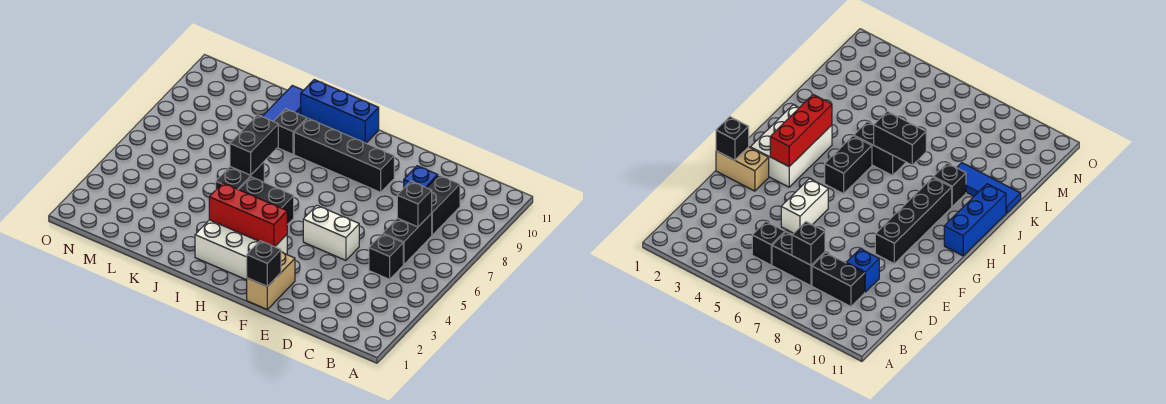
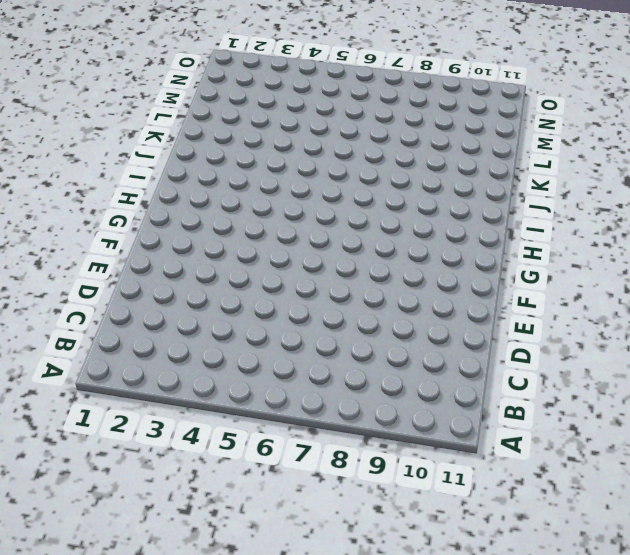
none -> black brick C5 level 1
none -> black brick C6:C7 level 1
none -> black brick C8:C9 level 1

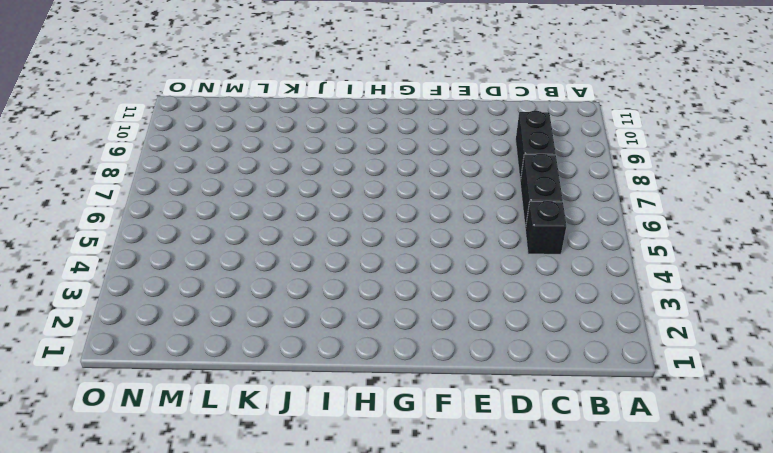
none -> blue brick D9 level 1
none -> white brick E5:F5 level 1
none -> tan brick F1:F2 level 1

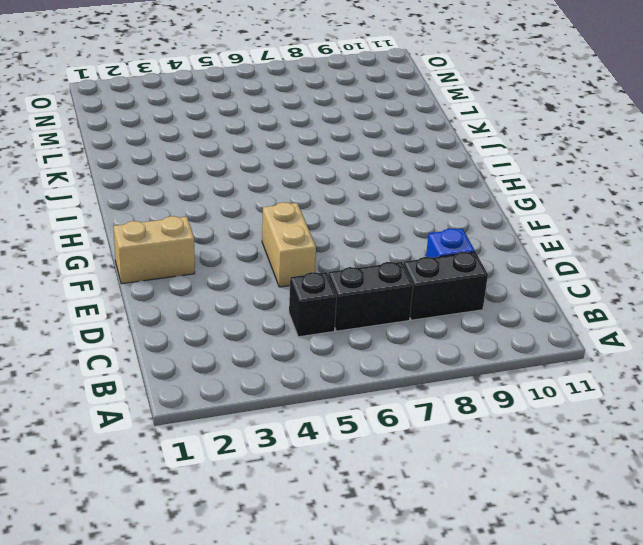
tan brick E5:F5 level 1 -> white brick E5:F5 level 1
none -> black brick F9:I9 level 1
none -> white brick G2:I3 level 1
none -> black brick H5:I5 level 1

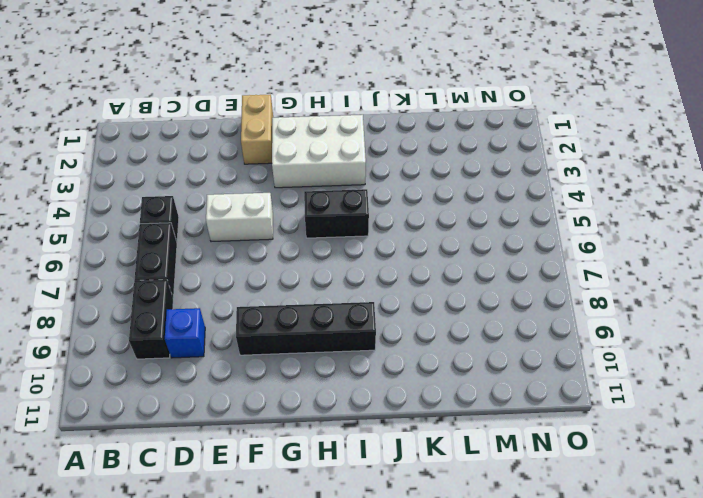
none -> blue brick H11:J11 level 1
none -> black brick J5:J6 level 1
none -> black brick J9 level 1

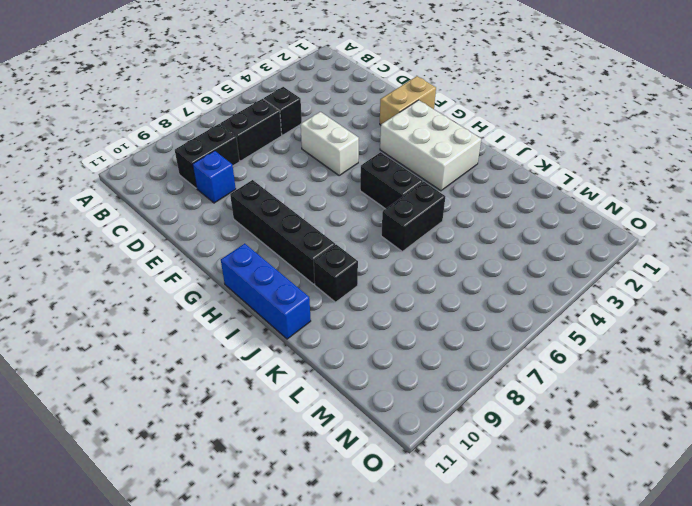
none -> blue tile K9:K11 level 1
none -> black brick C7 level 2
none -> black brick F1 level 2

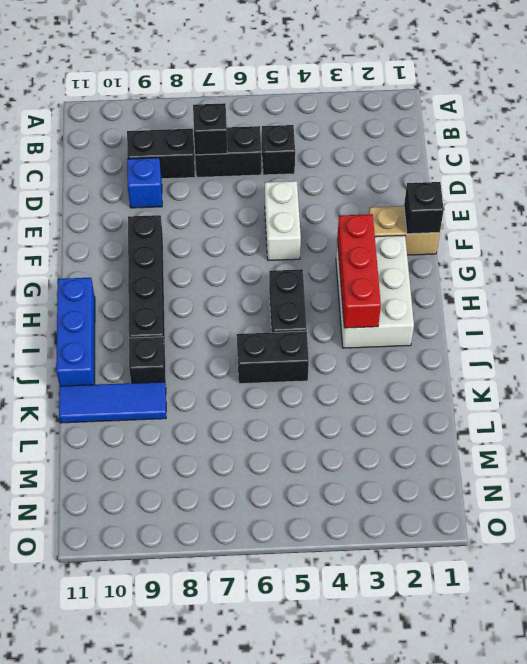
none -> black brick J6:J7 level 2

